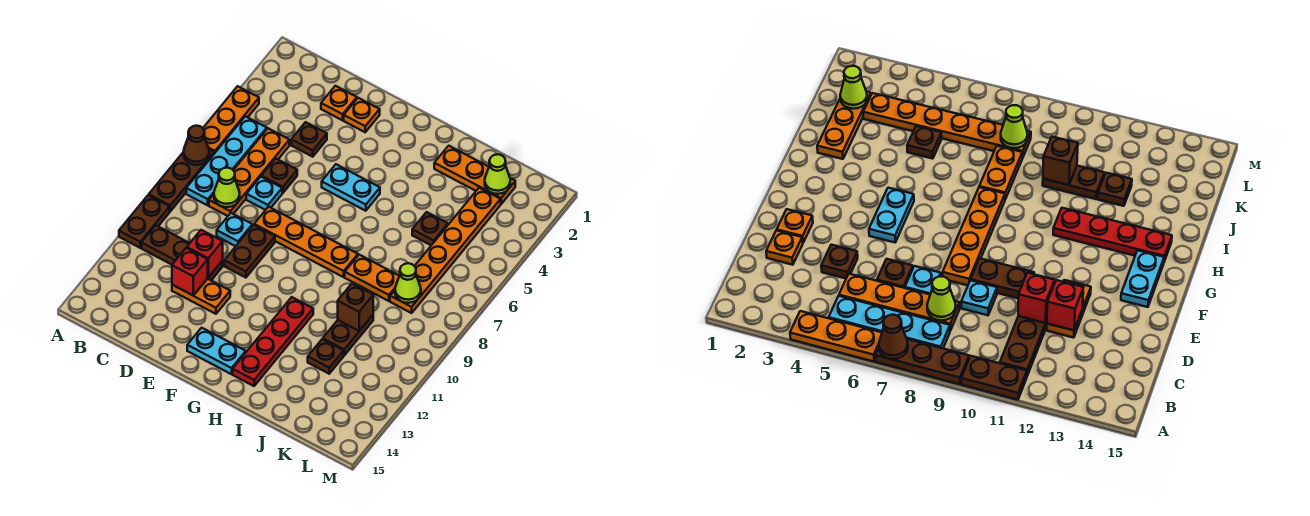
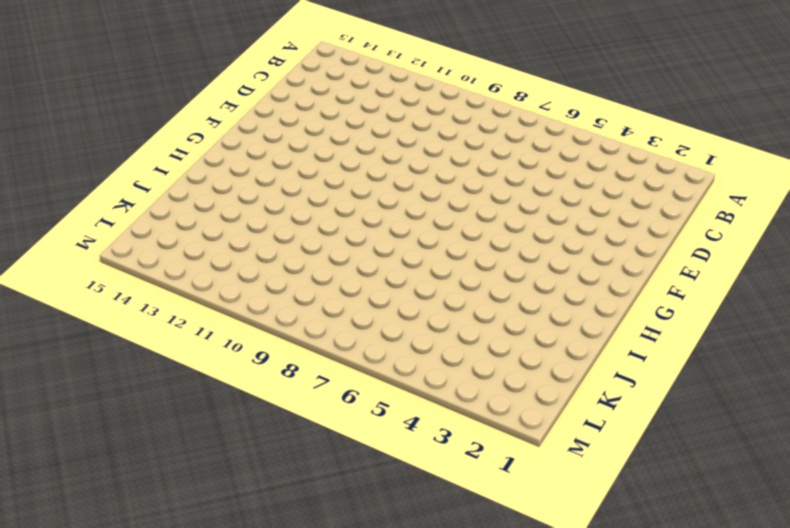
none -> orange plate A4:A6 level 1
none -> brown plate A7:A9 level 1
none -> brown plate A10:A11 level 1
none -> cyan plate B5:B8 level 1

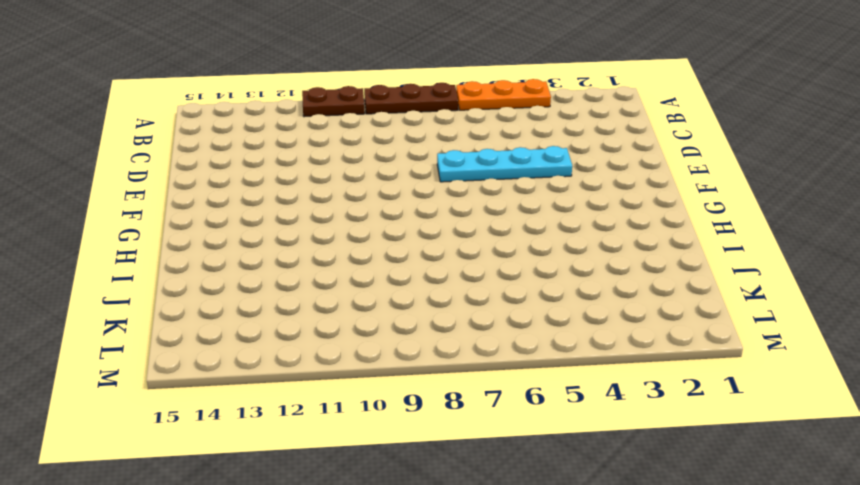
cyan plate E4:E7 level 1 -> cyan plate B5:B8 level 1
none -> brown plate B11:D11 level 1
none -> orange plate C5:C8 level 1
none -> orange plate D2 level 1
none -> brown plate D4 level 1

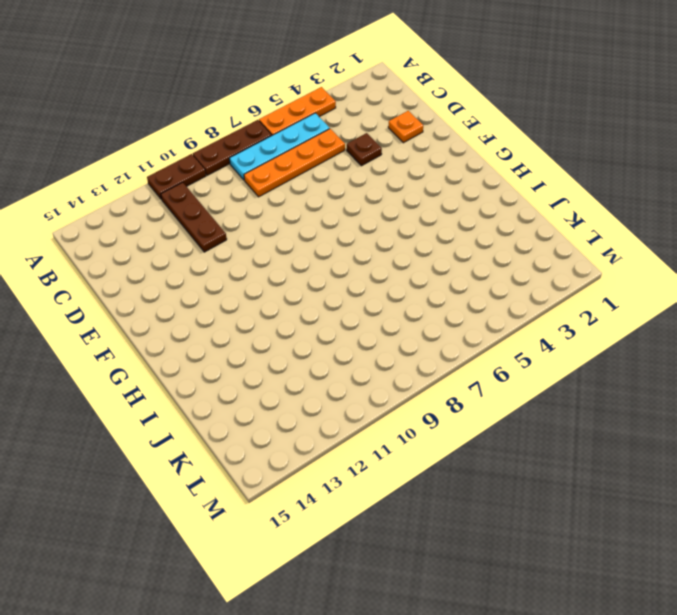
none -> brown plate D6 level 1
none -> cyan plate D7 level 1
none -> cyan plate D9 level 1
none -> orange plate D12:E12 level 1

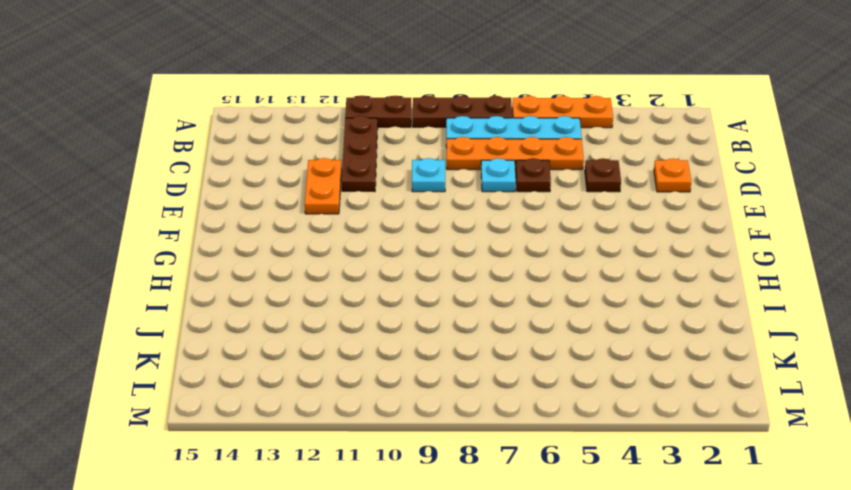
none -> orange plate E2 level 1
none -> orange plate E8:H8 level 1
none -> brown plate E9:E10 level 1
none -> cyan plate F5:G5 level 1

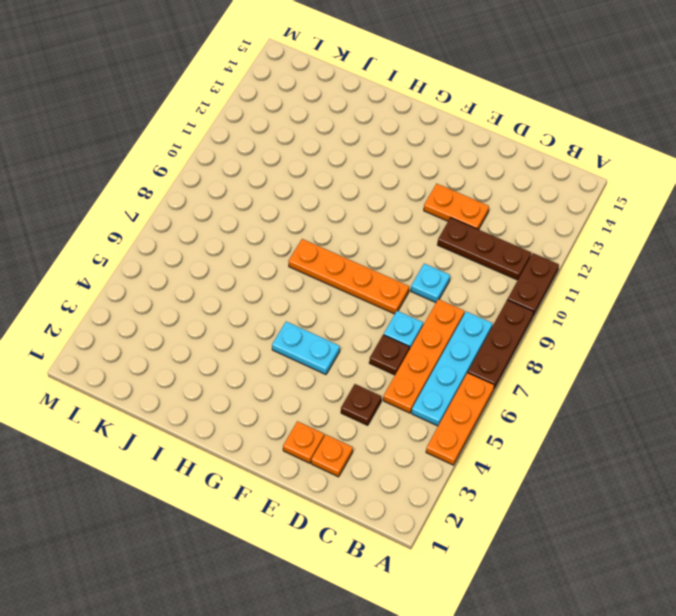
none -> brown plate E9:E10 level 1
none -> cyan plate F14:G14 level 1
none -> red plate H11:H14 level 1
none -> orange plate I2:K2 level 1

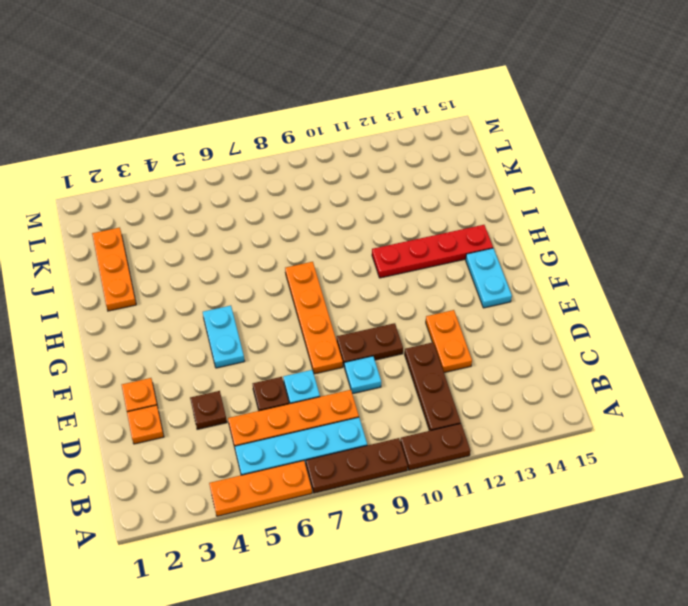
none -> orange plate I8:J8 level 1
none -> brown plate J5 level 1
none -> brown plate J10:J11 level 1
none -> brown plate J12 level 1

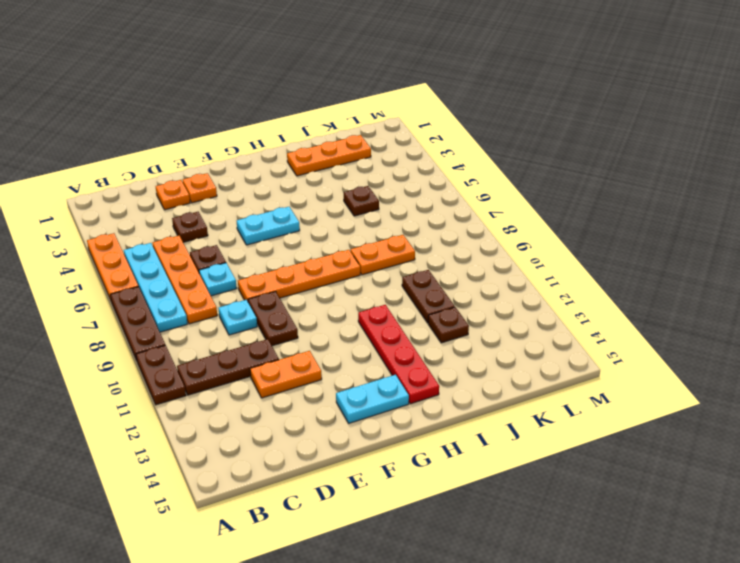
none -> orange plate K3:K8 level 1
none -> brown cone A7 level 2
none -> lime cone C8 level 2
none -> red brick D11 level 2

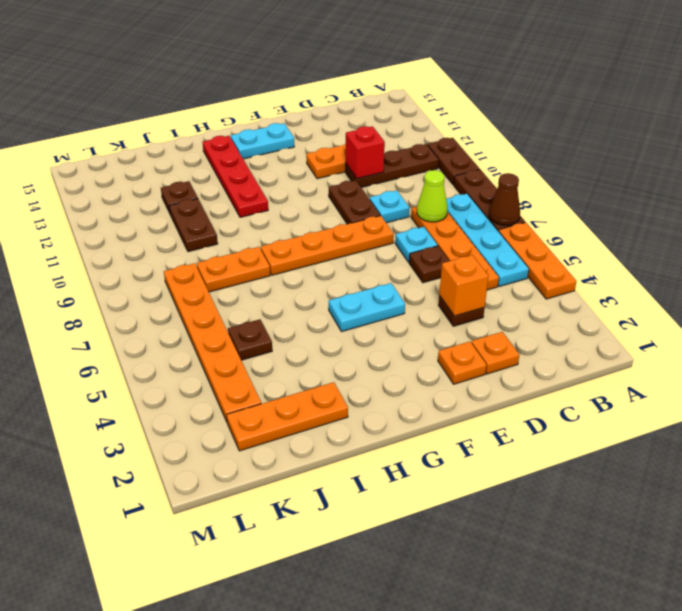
orange brick D4 level 2 -> none
none -> red brick D12 level 2
none -> brown brick J10 level 2
none -> lime cone K2 level 2
none -> lime cone K8 level 2

